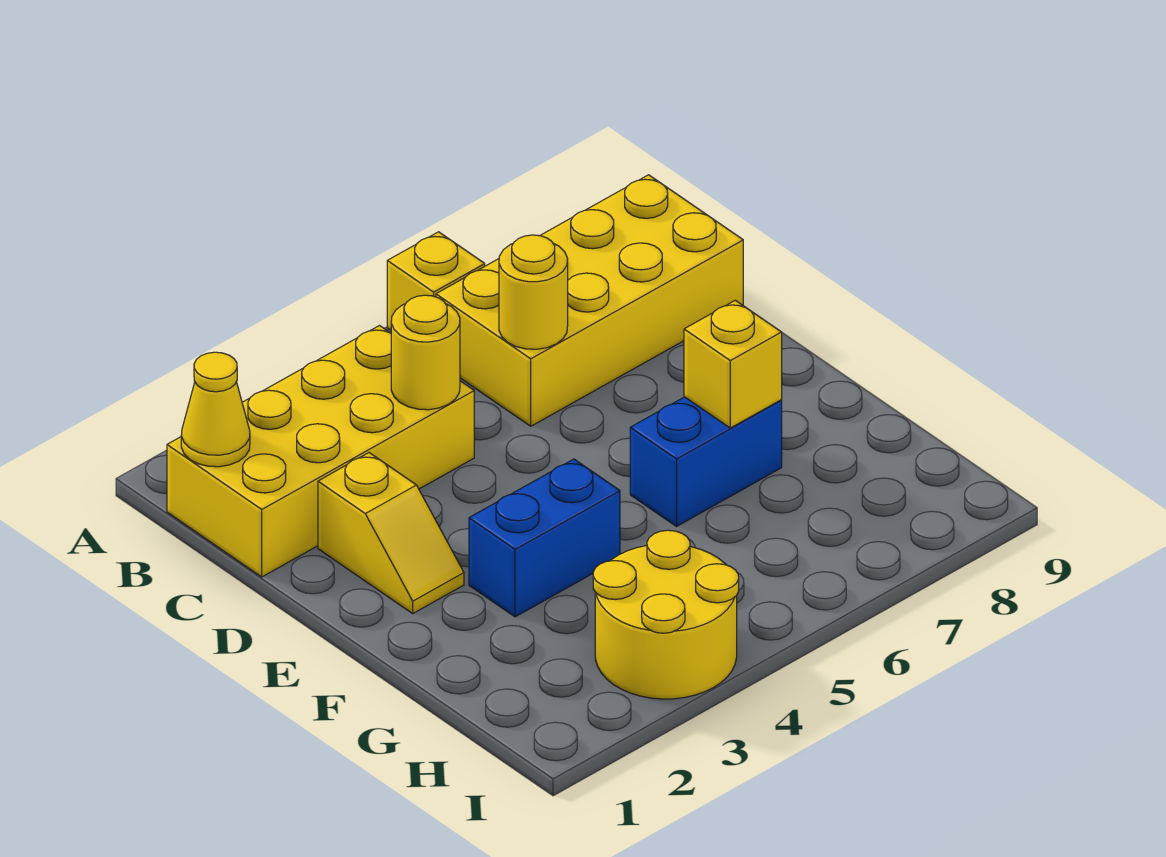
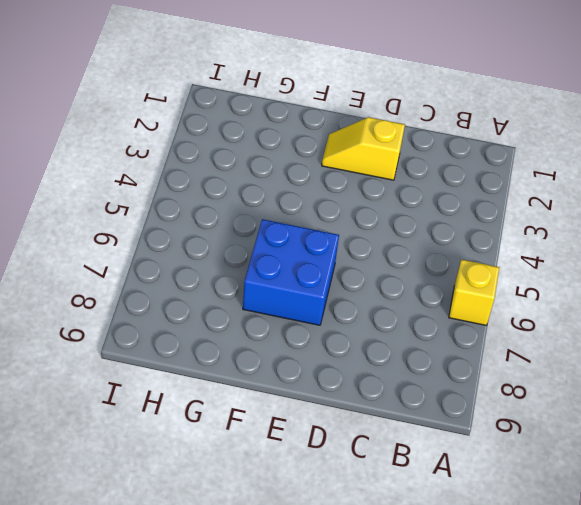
blue brick E6:F7 level 1 -> blue brick F6:F7 level 1
none -> yellow brick B1:C4 level 1
none -> yellow brick B6:C9 level 1

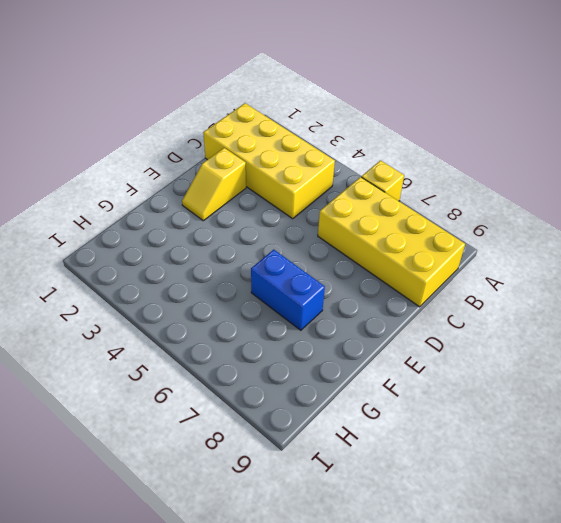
none -> blue brick F3:F4 level 1
none -> yellow round brick H3:I4 level 1

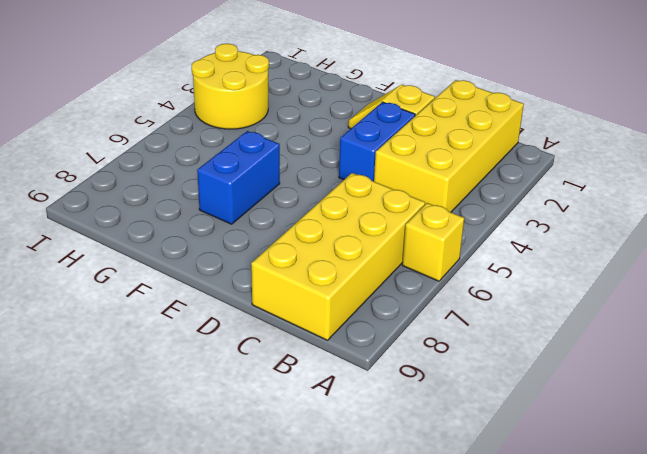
blue brick D3:D4 level 1 -> blue brick F3:F4 level 1
none -> yellow cone B1 level 2
none -> yellow round brick C4 level 2

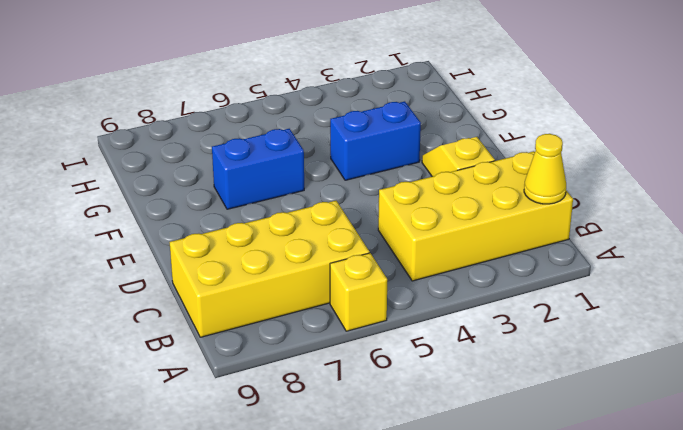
none -> yellow round brick H3:I4 level 1
none -> yellow round brick C4 level 2

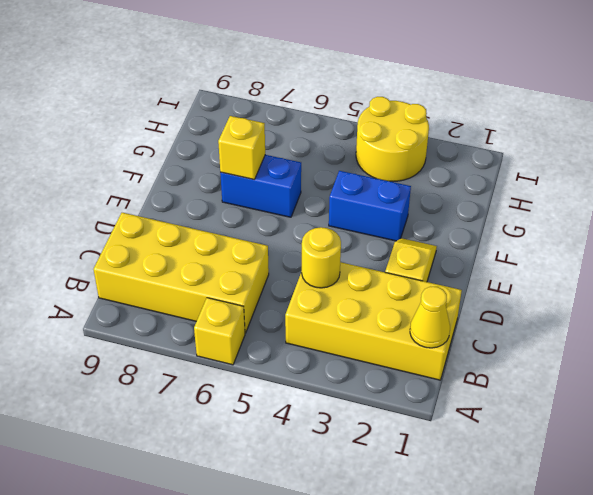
none -> yellow round brick C6 level 2

